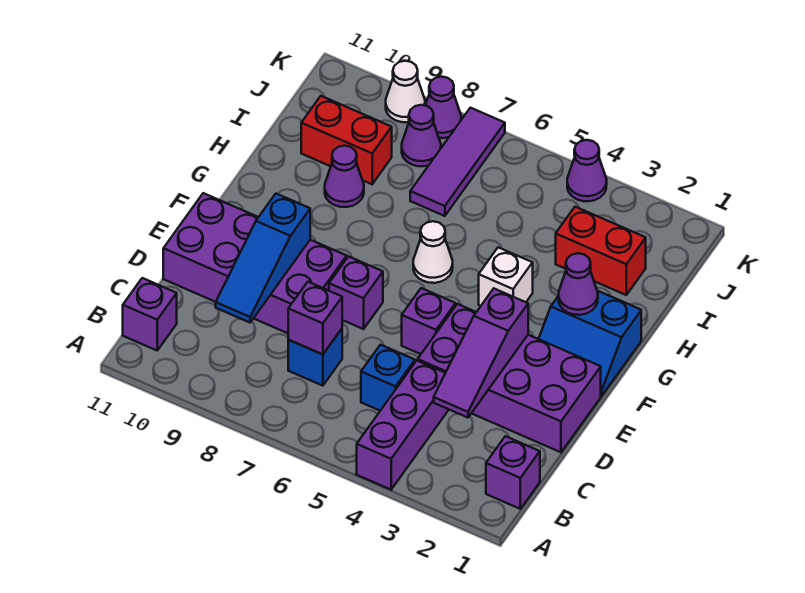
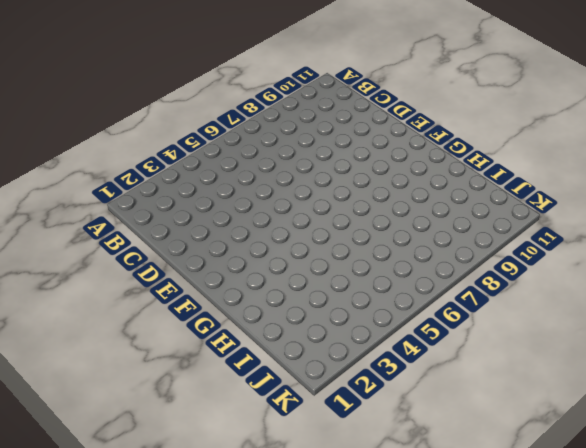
none -> purple brick A4:C4 level 1
none -> purple brick B1 level 1
none -> purple brick B11 level 1

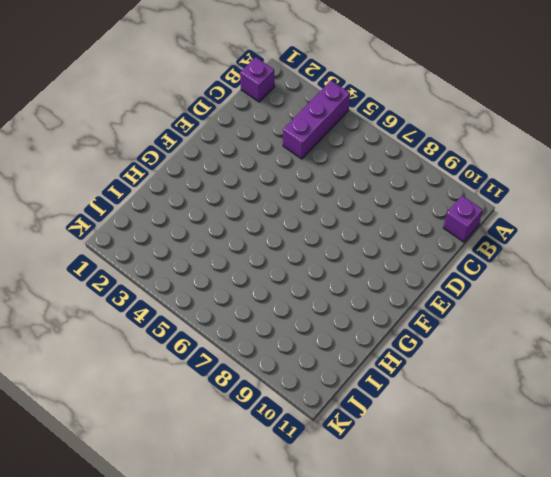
none -> blue brick C5 level 1
none -> blue brick C7 level 1
none -> purple brick D1:E4 level 1

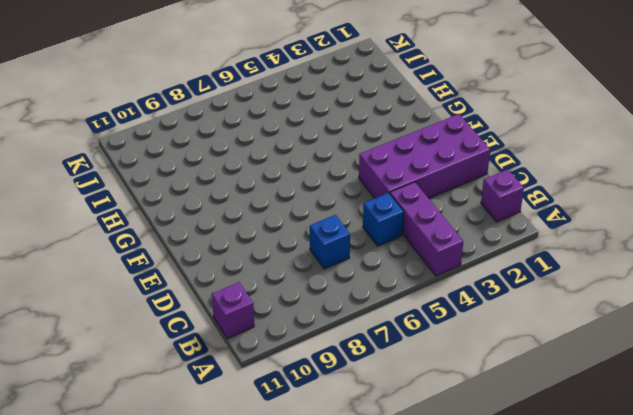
none -> purple brick D8:E11 level 1
none -> purple brick E5 level 1
none -> purple brick E7 level 1

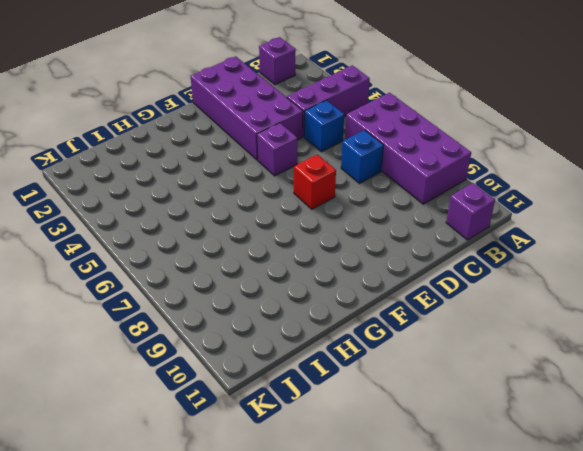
purple brick A6:B9 level 1 -> purple brick D8:E11 level 1
red brick E7 level 1 -> purple brick E7 level 1
none -> blue slope F1:G2 level 1 top G
none -> white brick G4 level 1
none -> white cone G6 level 1

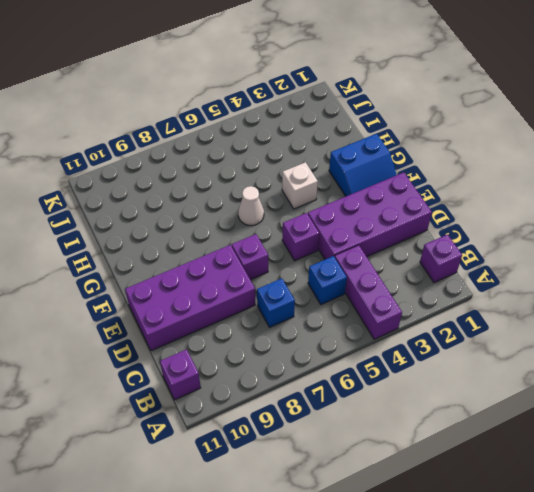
none -> purple cone H9 level 1
none -> red brick I2:I3 level 1
none -> purple tile I7:K7 level 1

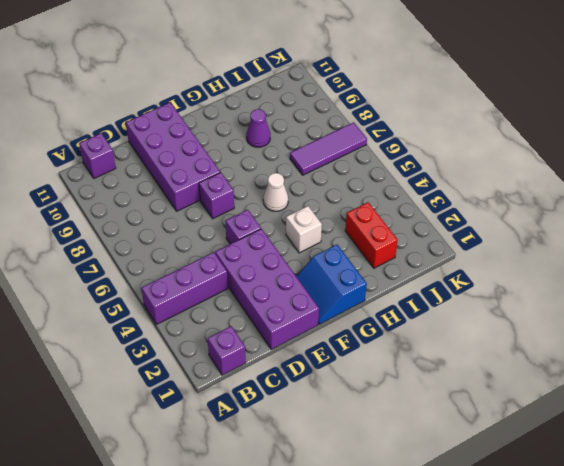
none -> blue brick C5 level 1
none -> blue brick C7 level 1
none -> red brick I9:I10 level 1

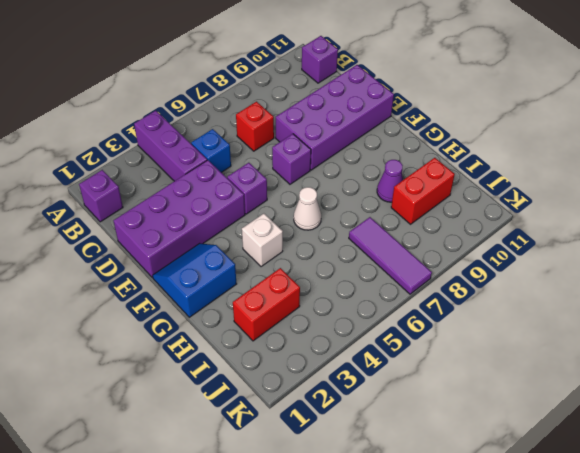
red brick C7 level 1 -> blue brick C7 level 1
none -> purple cone J8 level 1
none -> purple cone K4 level 1
none -> purple cone K8 level 1

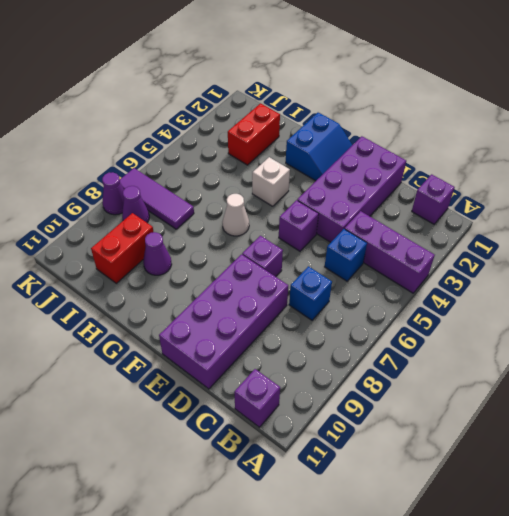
none -> purple cone K4 level 1
none -> white cone K9 level 1
none -> purple slope C3:E3 level 2 top E

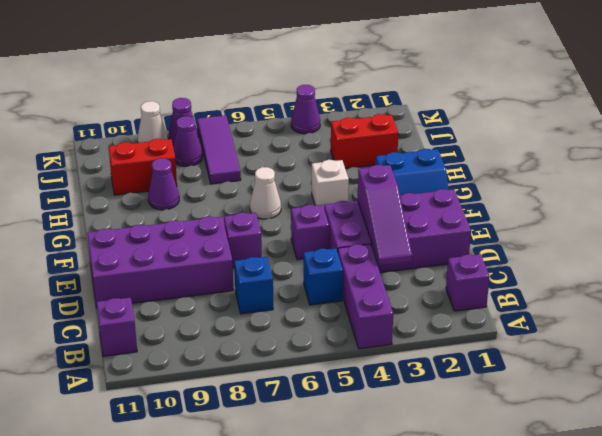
none -> purple brick C7 level 2
none -> blue slope C9:E9 level 2 top E
none -> purple cone G2 level 2

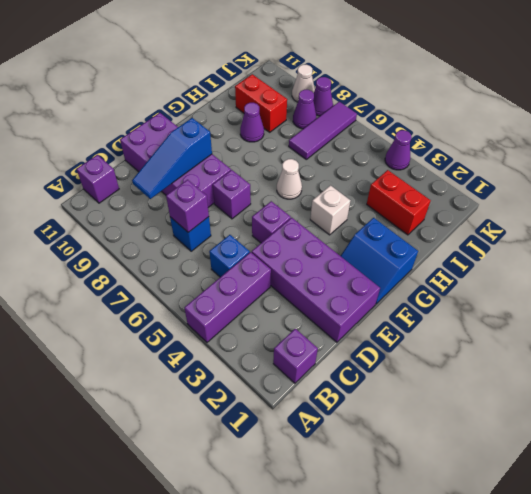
none -> purple slope C3:E3 level 2 top E
none -> purple cone G2 level 2

